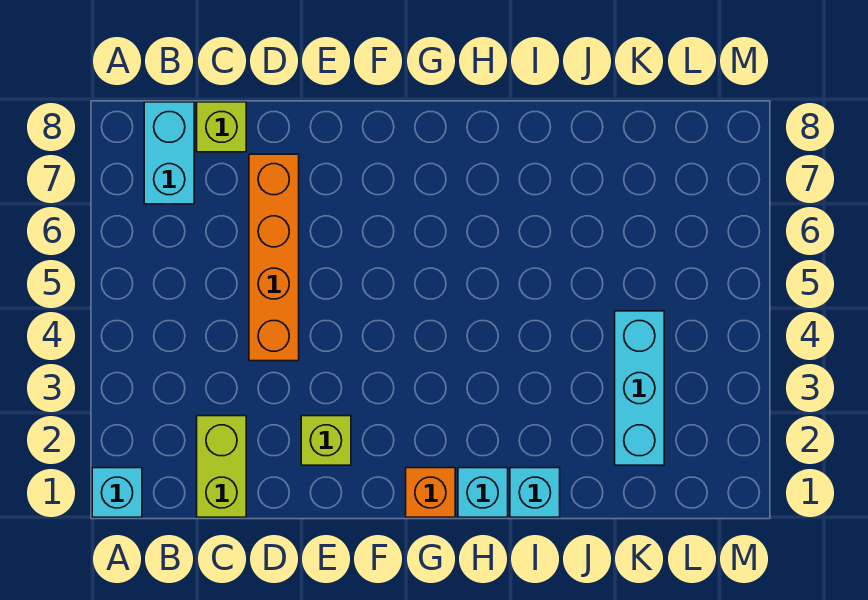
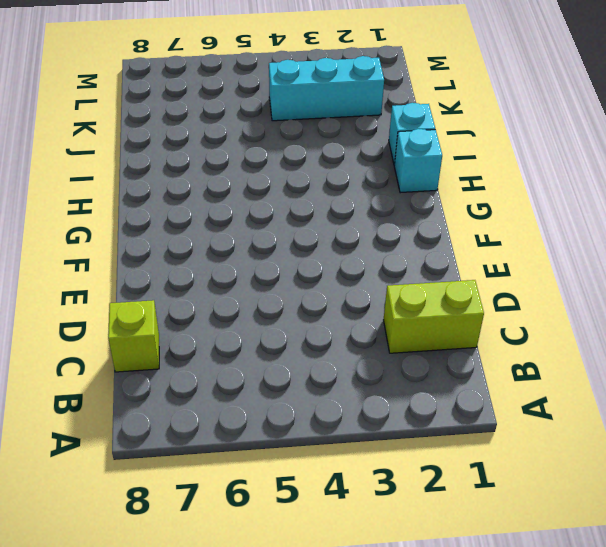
none -> cyan brick A1 level 1
none -> cyan brick B7:B8 level 1

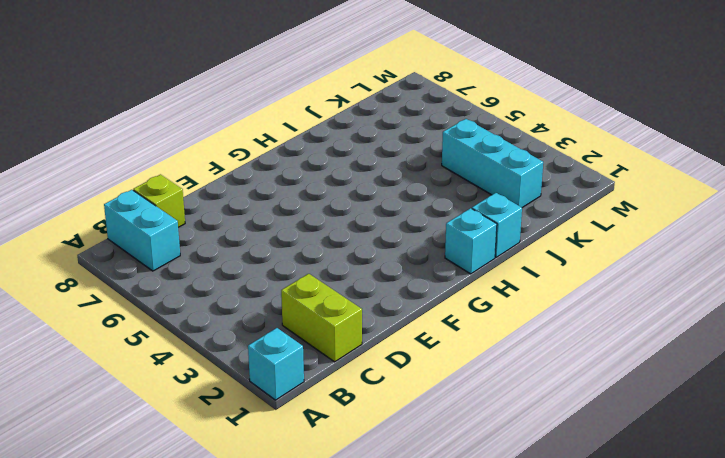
none -> orange brick D4:D7 level 1
none -> lime brick E2 level 1

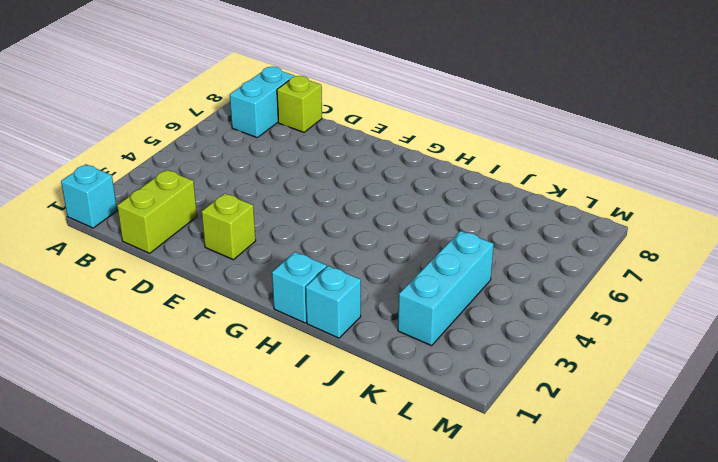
none -> orange brick D4:D7 level 1
none -> orange brick G1 level 1

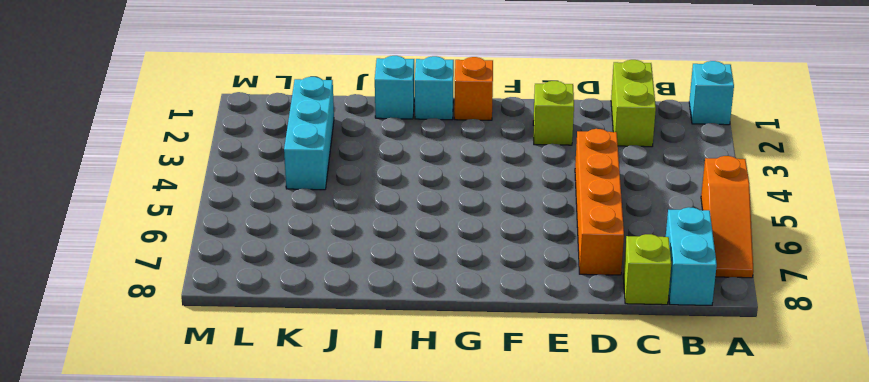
orange slope A5:A7 level 1 top 5 -> none

